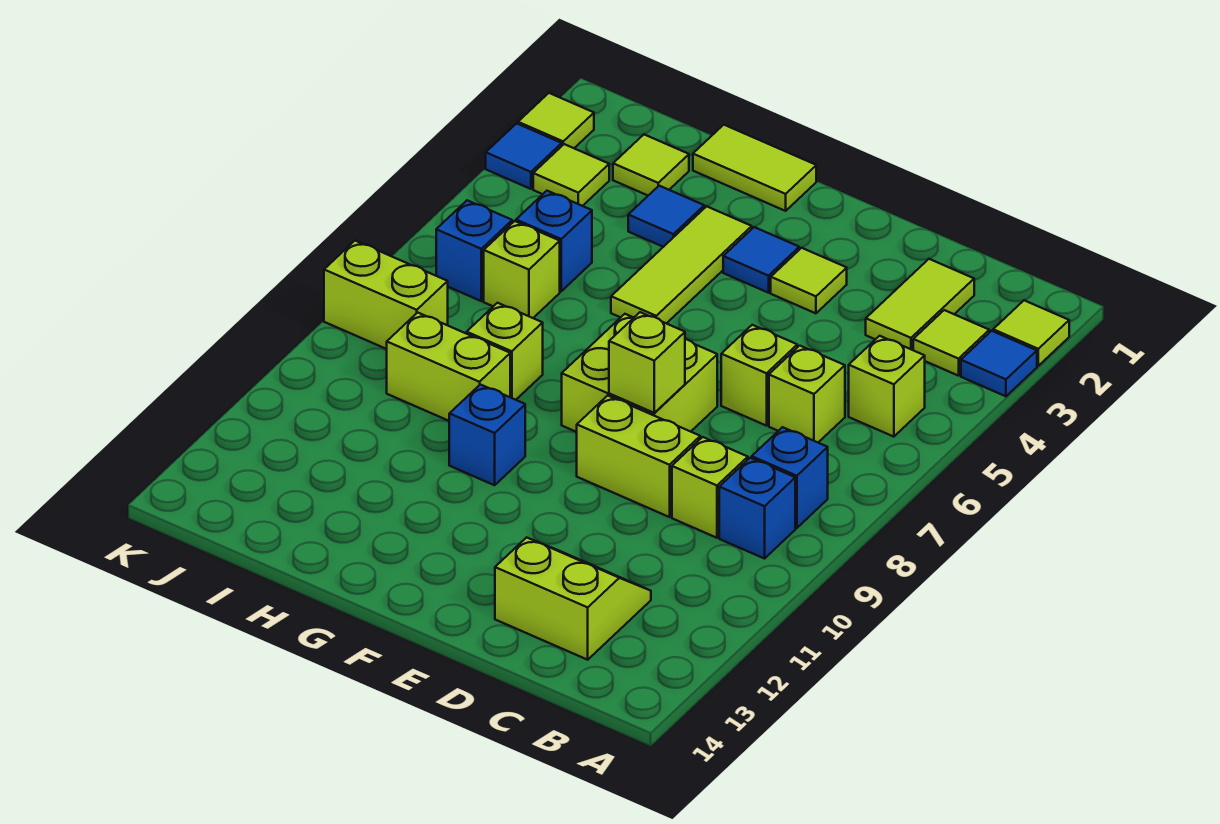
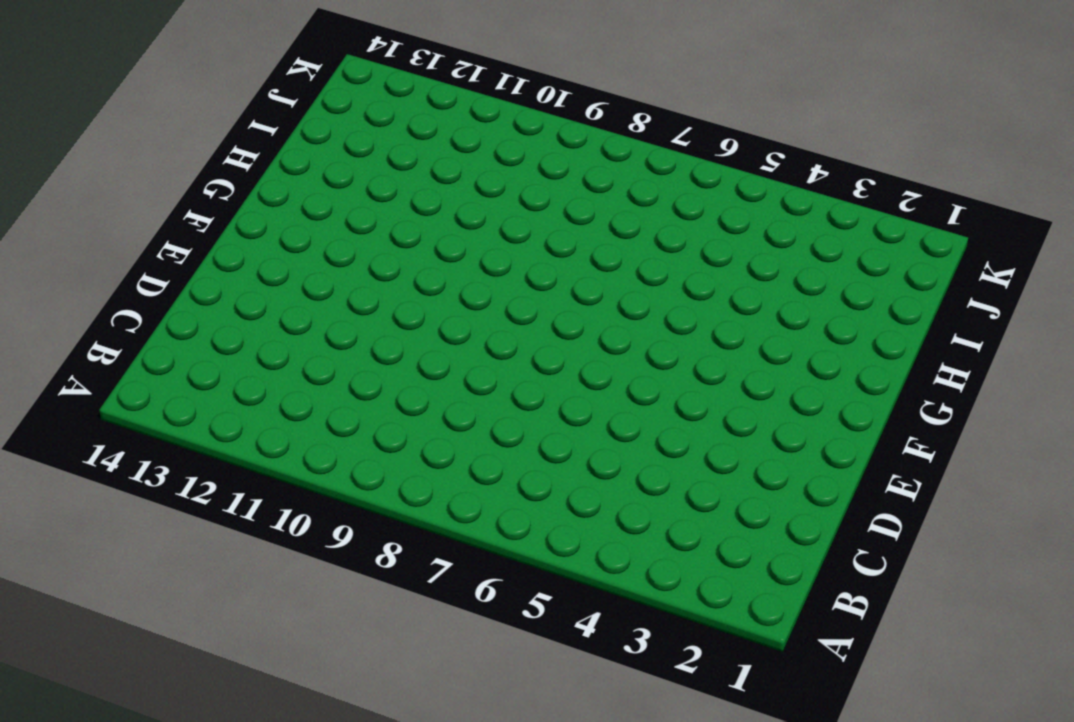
none -> lime tile A2 level 1
none -> blue tile A3 level 1
none -> lime tile B3 level 1
none -> lime brick B5 level 1

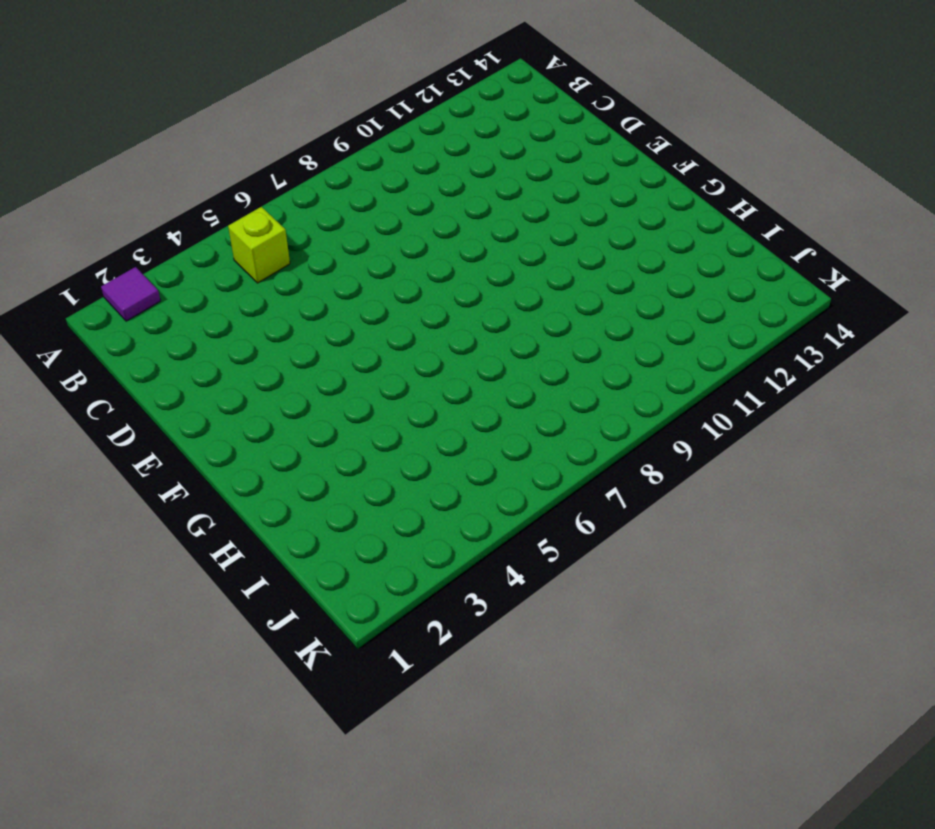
purple tile A2 level 1 -> lime tile A2 level 1
none -> blue tile A3 level 1
none -> lime tile B3 level 1
none -> blue brick B8 level 1
none -> blue brick B9 level 1

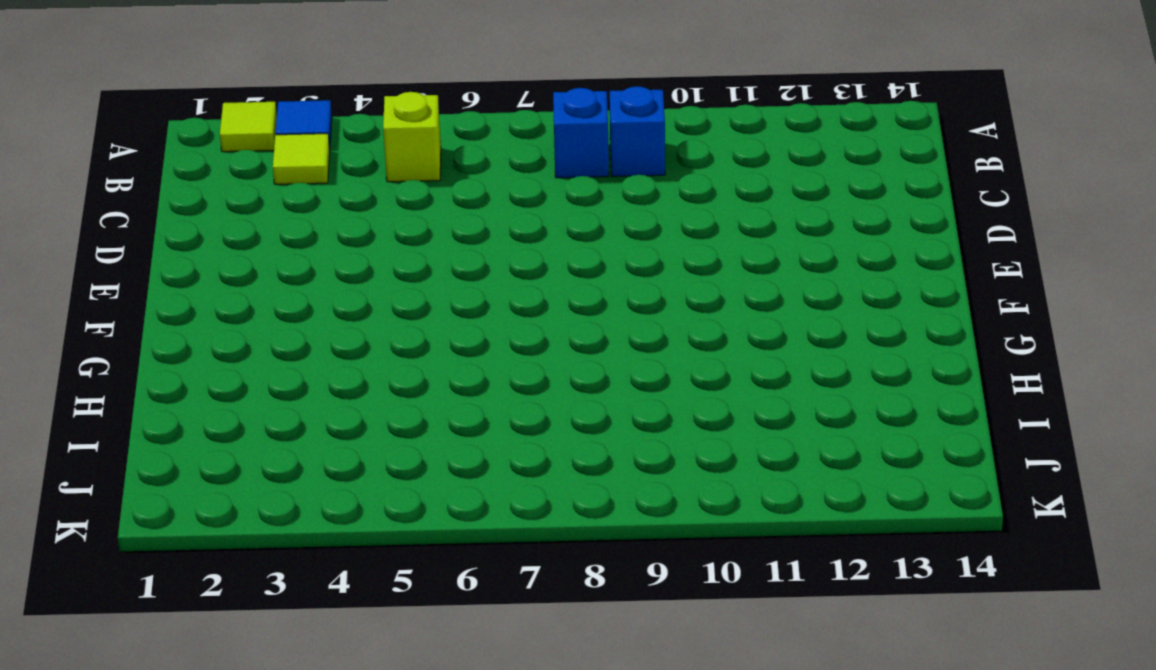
none -> lime tile C2:C3 level 1
none -> lime brick C6 level 1
none -> lime brick C9 level 1
none -> lime slope C12:D13 level 1 top 13

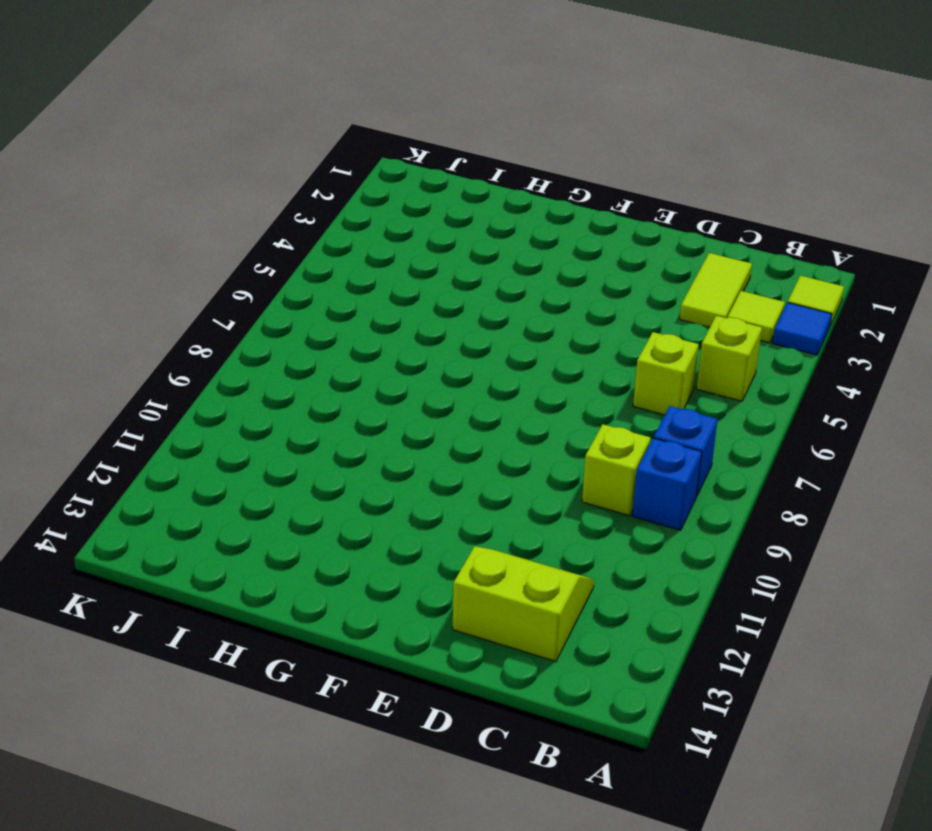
none -> lime brick D6 level 1
none -> lime brick D9:E9 level 1
none -> lime tile E3 level 1
none -> lime brick E7:F8 level 1

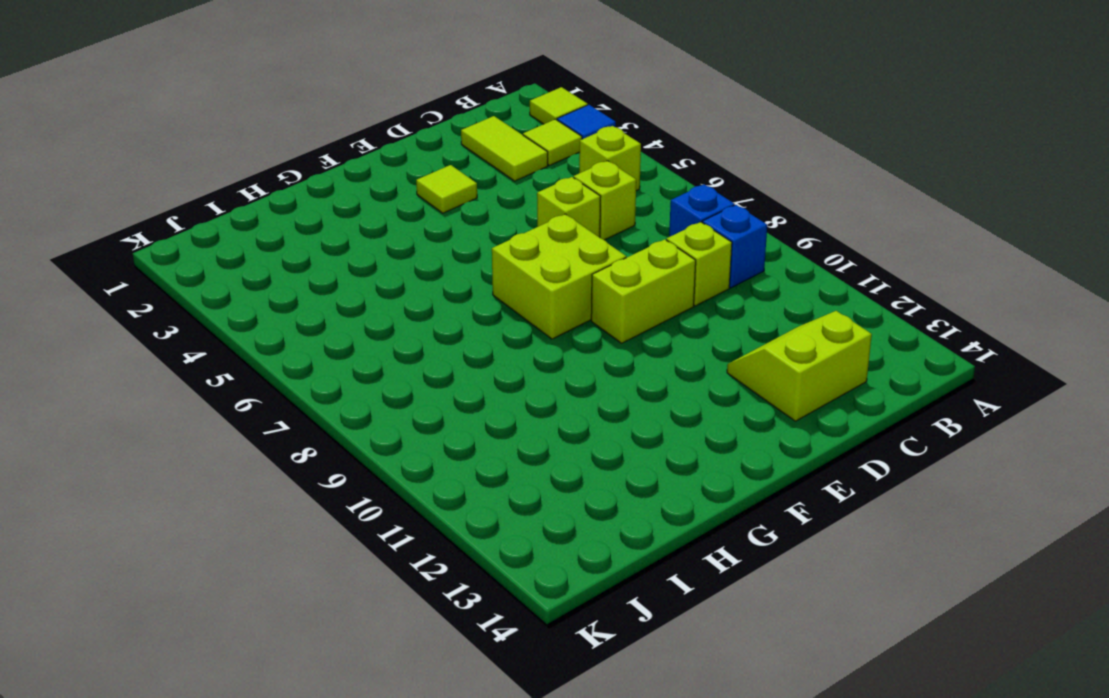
none -> blue tile F3 level 1
none -> lime tile G1:H1 level 1
none -> lime tile G3:G5 level 1
none -> blue brick G10 level 1

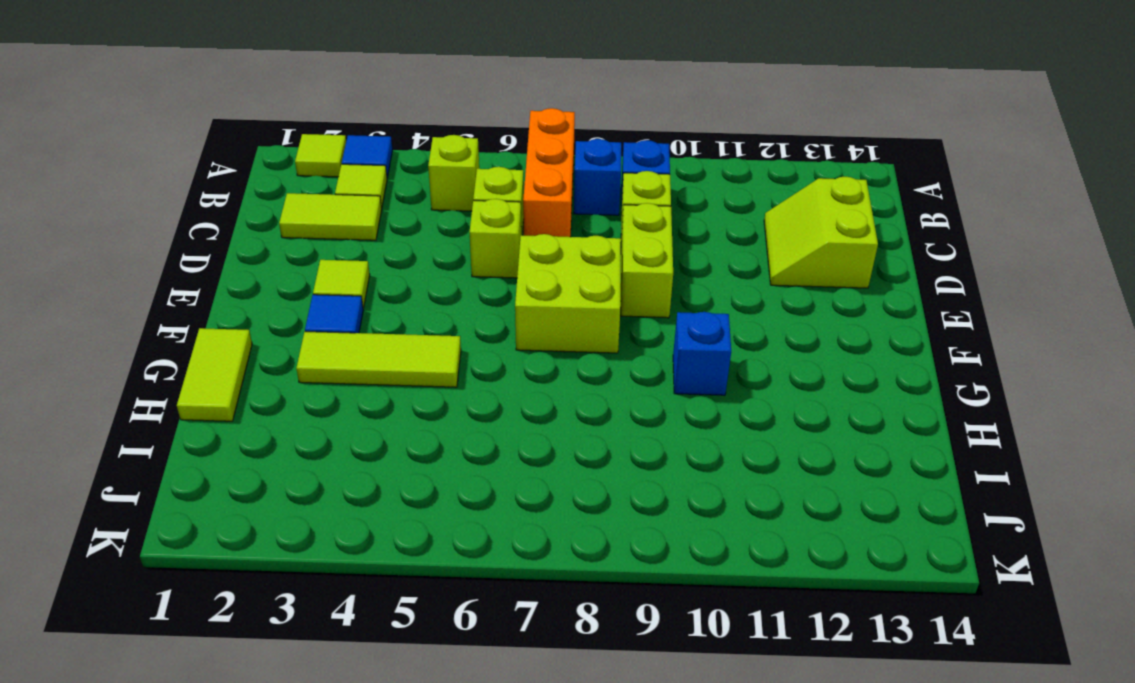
orange brick A7:C7 level 1 -> none
none -> blue tile H3 level 1
none -> lime brick H8 level 1
none -> lime brick H9:I9 level 1
none -> lime tile I2 level 1

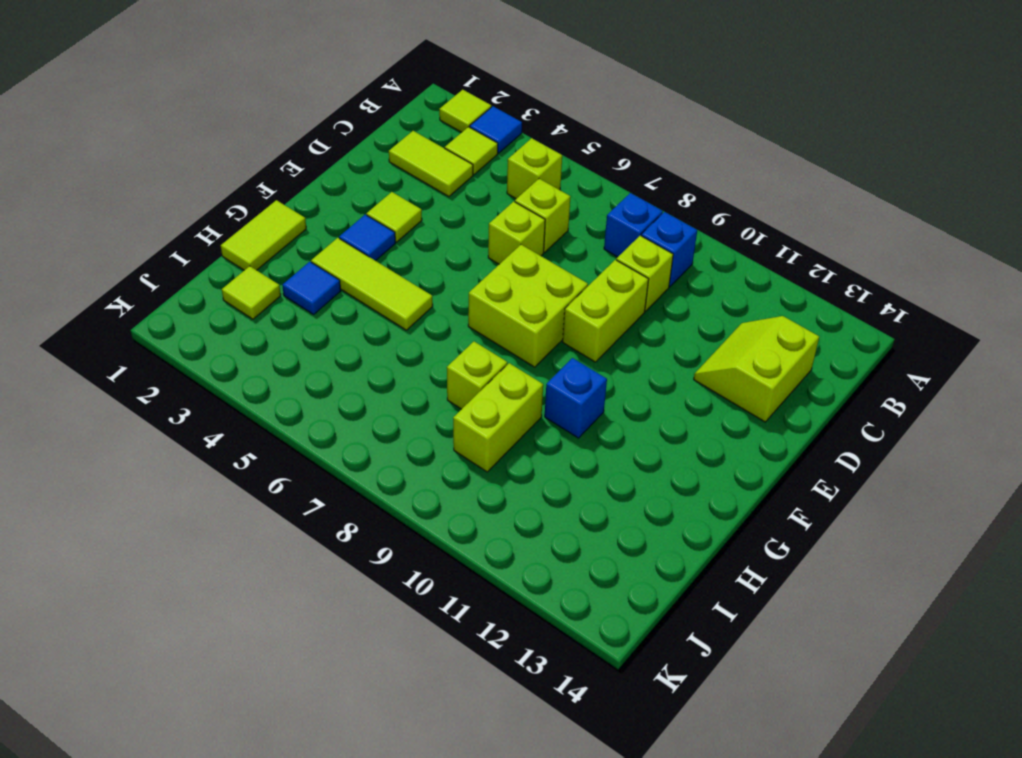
none -> blue brick I5 level 1
none -> lime brick I6 level 1
none -> lime tile J3 level 1
none -> blue brick J6 level 1

